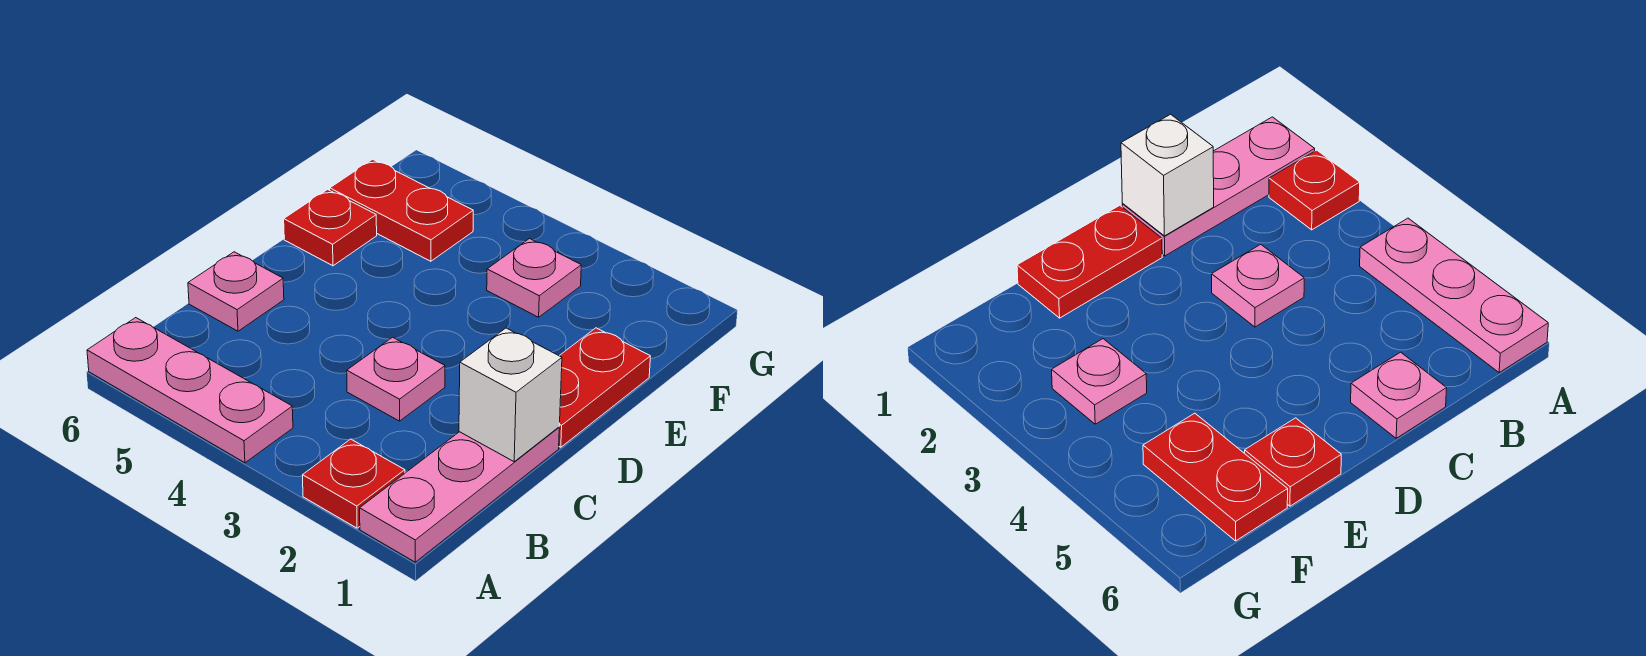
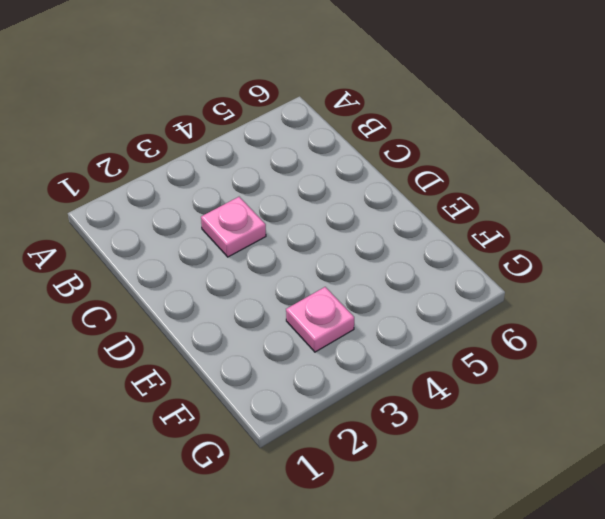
none -> pink plate A1:C1 level 1
none -> red plate A2 level 1

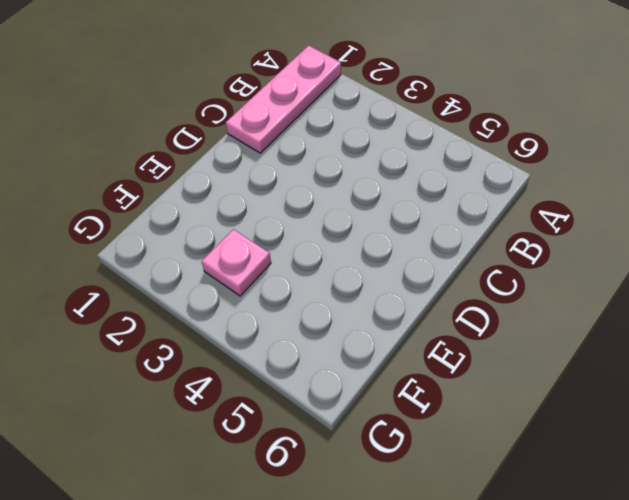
none -> red plate A2 level 1
none -> pink plate A4:A6 level 1

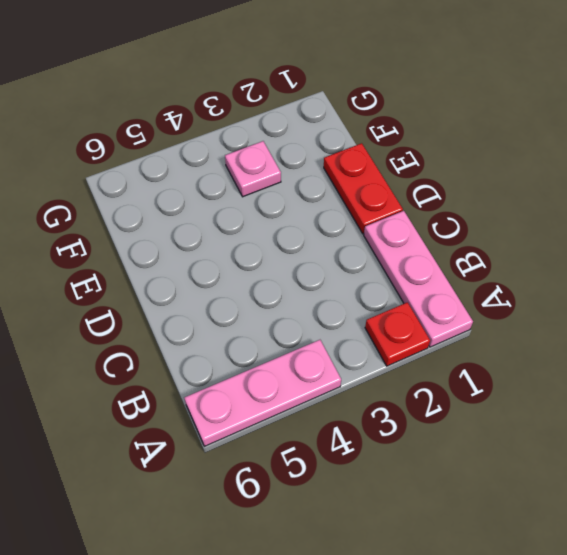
none -> pink plate C3 level 1
none -> pink plate C6 level 1

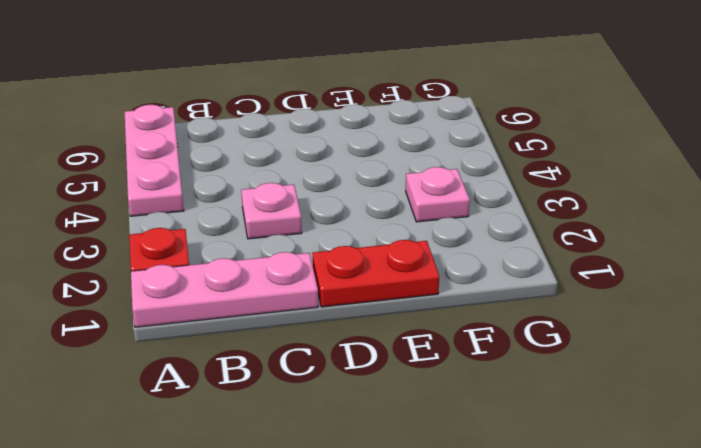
none -> pink plate C6 level 1
none -> red plate E6 level 1

